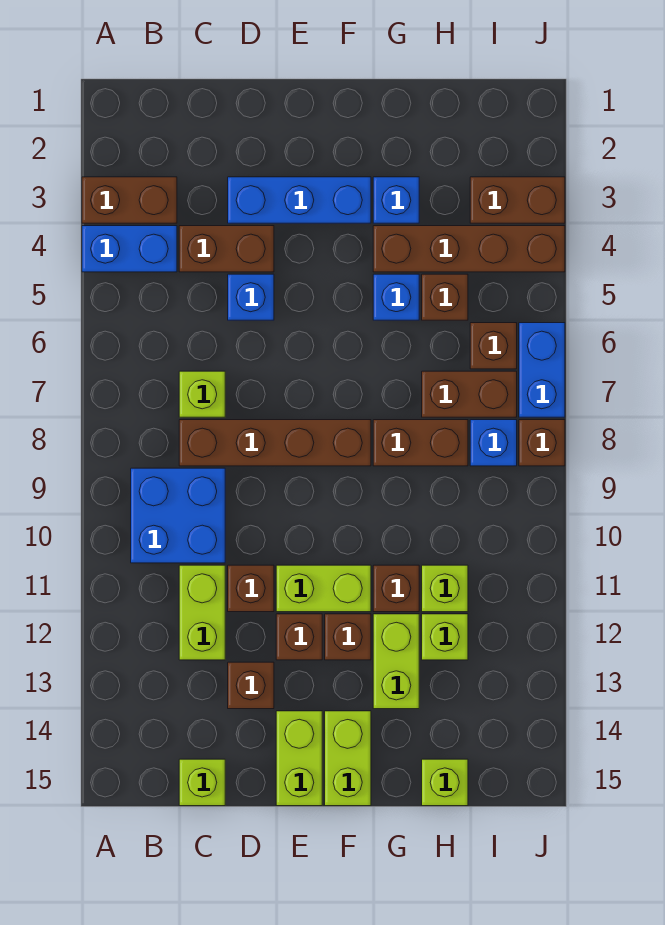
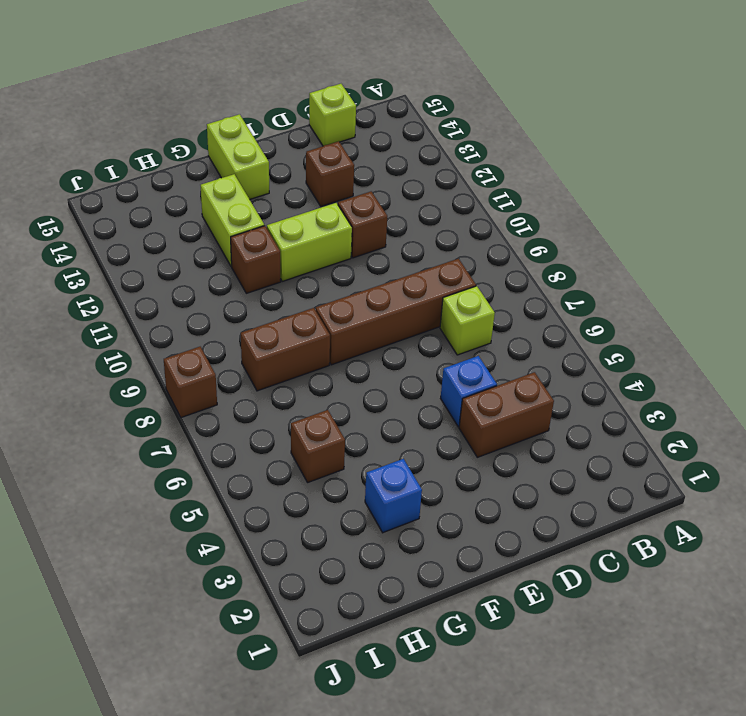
none -> brown brick A3:B3 level 1
none -> blue brick A4:B4 level 1
none -> blue brick B9:C10 level 1
none -> lime brick C11:C12 level 1

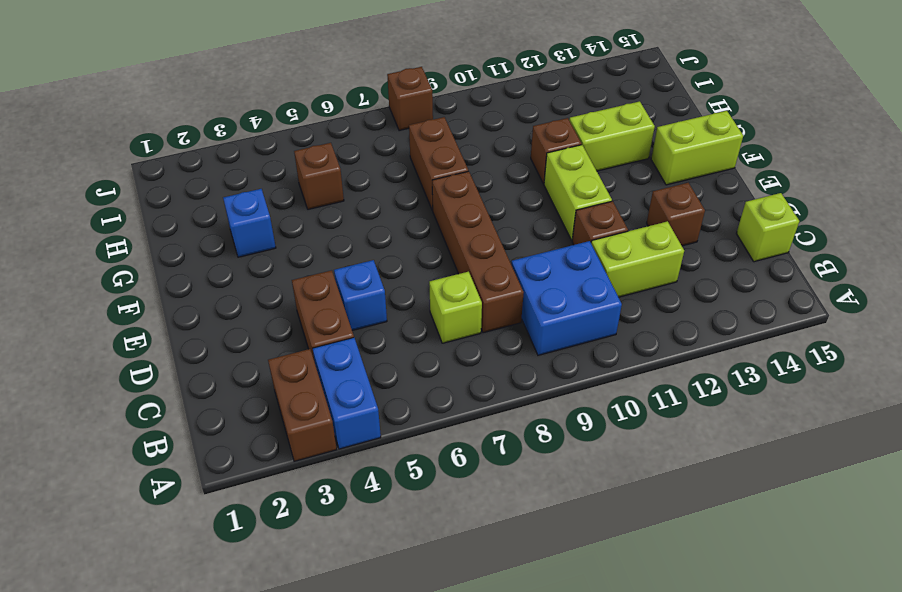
none -> blue brick D3:F3 level 1
none -> brown brick E12 level 1
none -> lime brick E14:E15 level 1
none -> brown brick F12 level 1

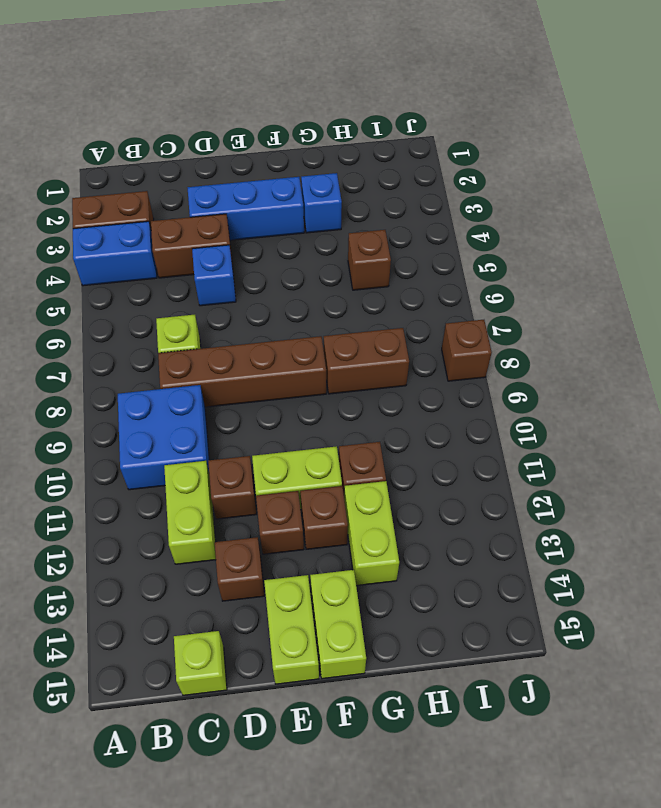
none -> brown brick G4:J4 level 1
none -> blue brick G5 level 1
none -> brown brick H7:I7 level 1
none -> lime brick H11 level 1

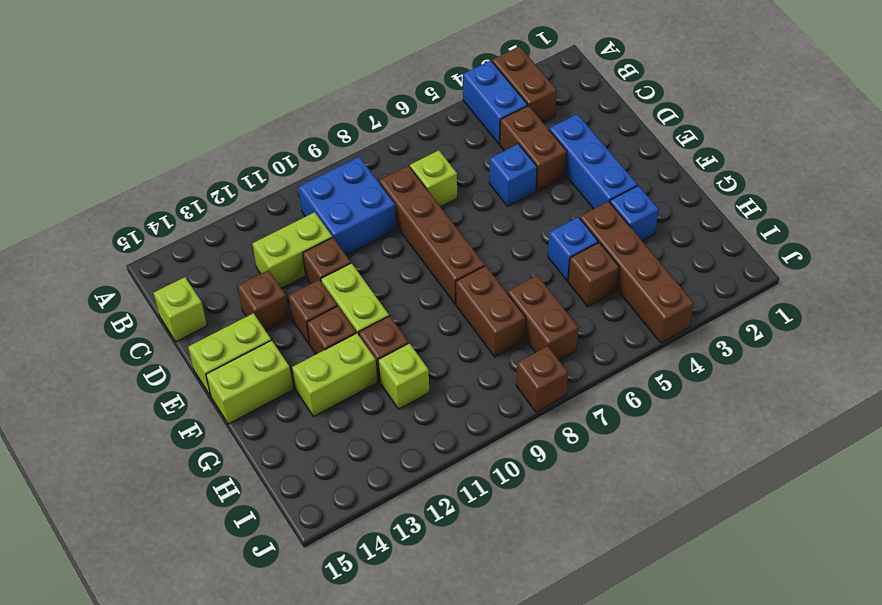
none -> lime brick H12 level 1
none -> lime brick H15 level 1
none -> brown brick I3:J3 level 1
none -> brown brick I6 level 1

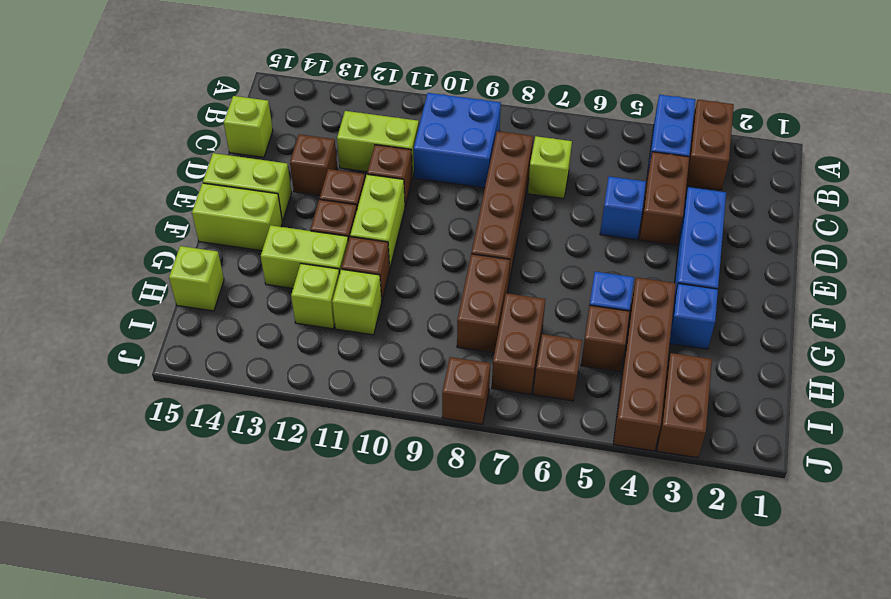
none -> blue brick I8 level 1
none -> blue brick J6:J7 level 1

